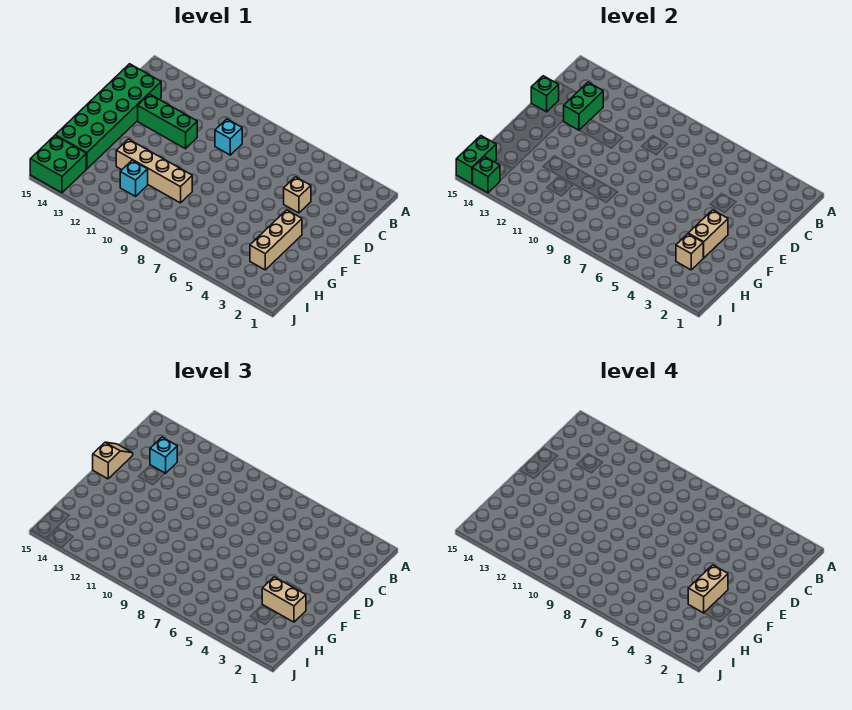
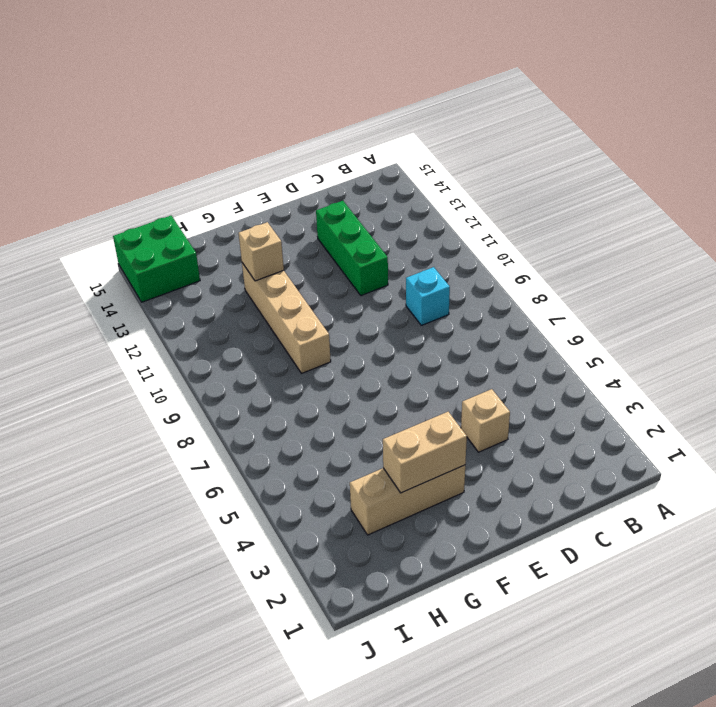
tan brick G12 level 2 -> tan brick H3 level 2
none -> green brick C14:H15 level 1
none -> cyan brick H11 level 1
none -> green brick C13:D13 level 2

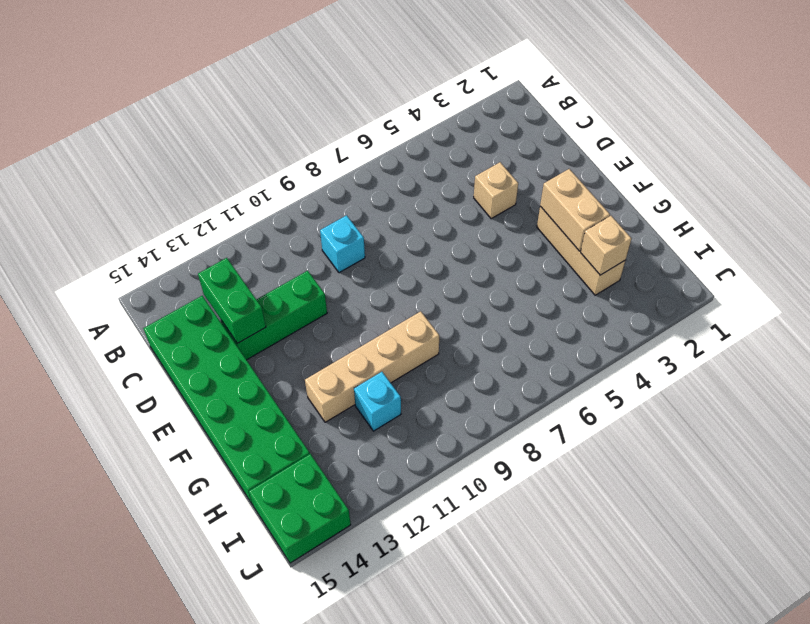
none -> green brick D15 level 2
none -> green brick I15:J15 level 2
none -> green brick J14 level 2

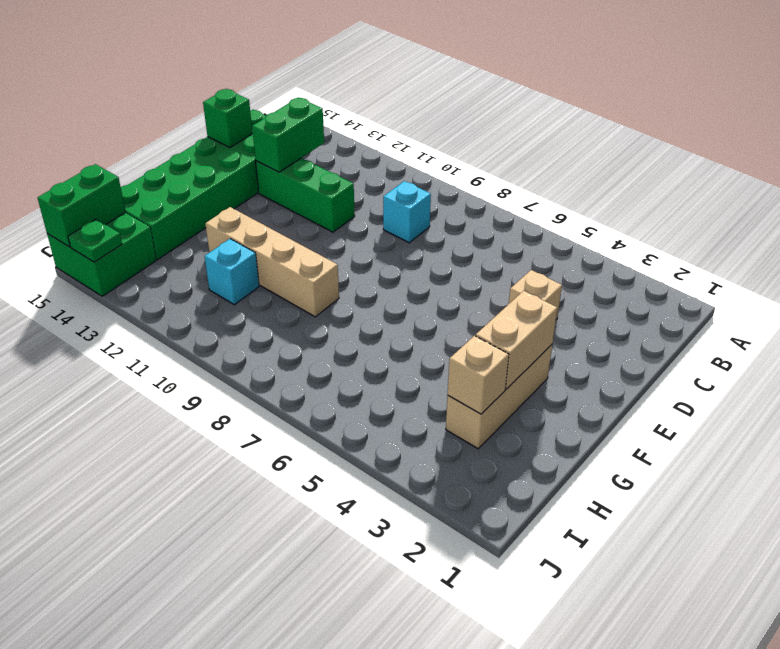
green plate J14 level 2 -> green brick J14 level 2
none -> cyan brick C13 level 3
none -> tan slope D15:E15 level 3 top E
none -> tan brick G2:G3 level 3

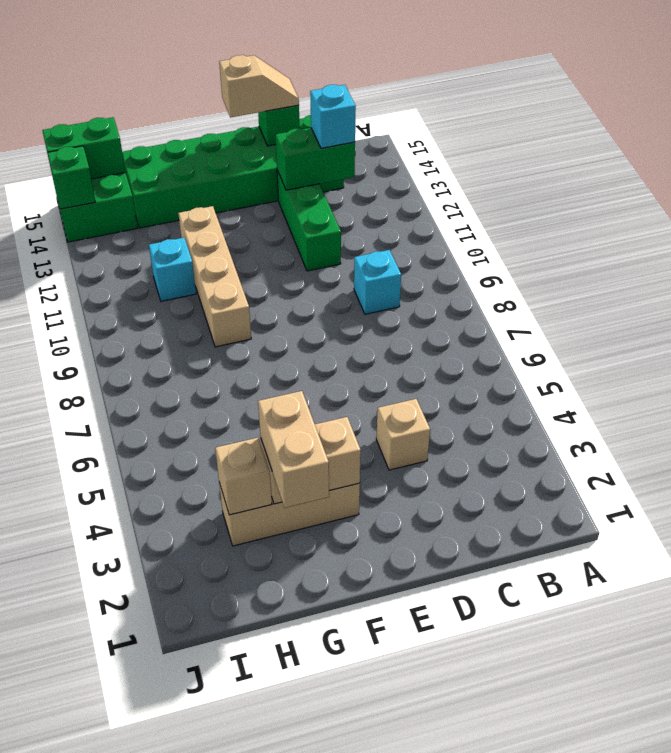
none -> tan brick F3:G3 level 4

